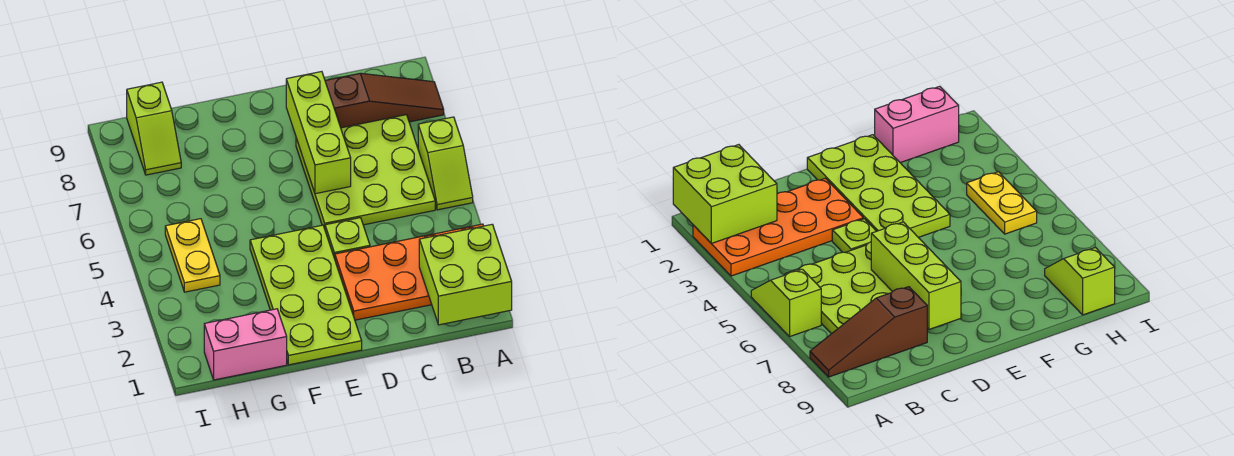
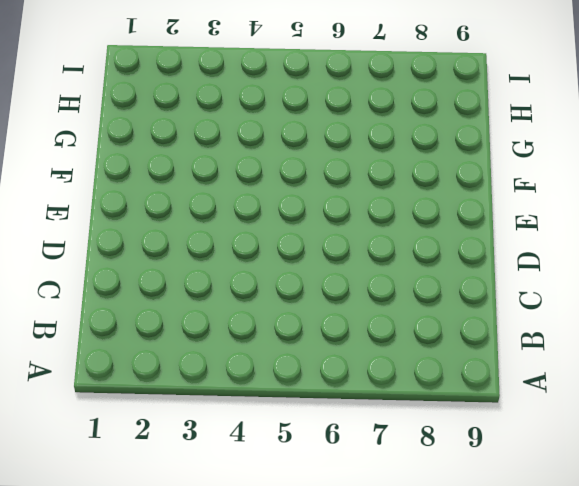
none -> orange plate A2:D3 level 1
none -> lime slope A5:A6 level 1 top 6

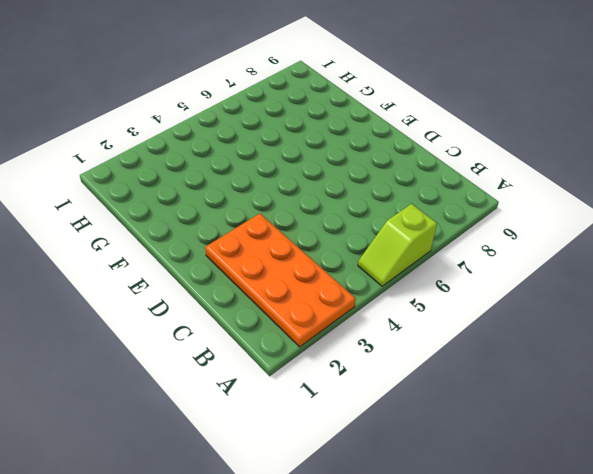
none -> brown slope A8:C8 level 1 top C
none -> lime plate B5:D7 level 1

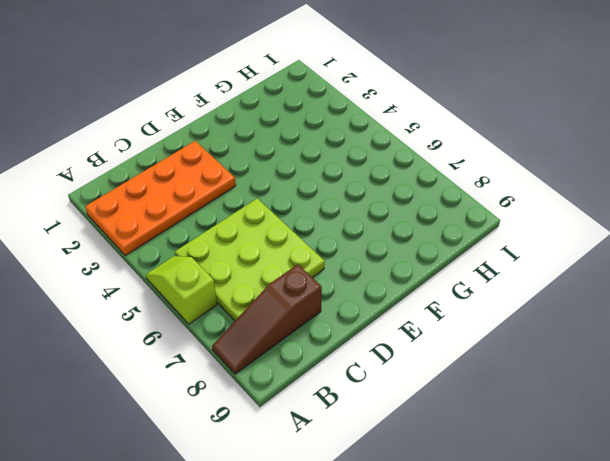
none -> lime plate D4 level 1
none -> lime plate E1:F4 level 1

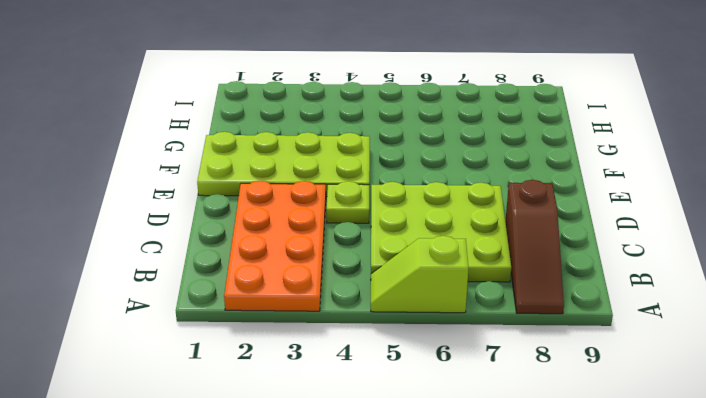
none -> pink brick G1:H1 level 1
none -> yellow plate H4:H5 level 1

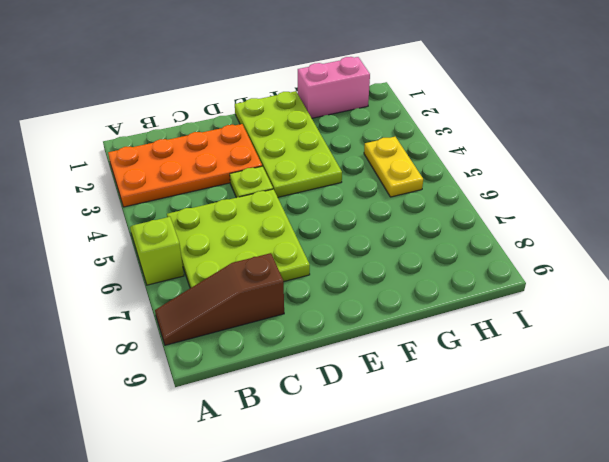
none -> lime slope H8:H9 level 1 top 9
none -> lime brick A1:B2 level 2

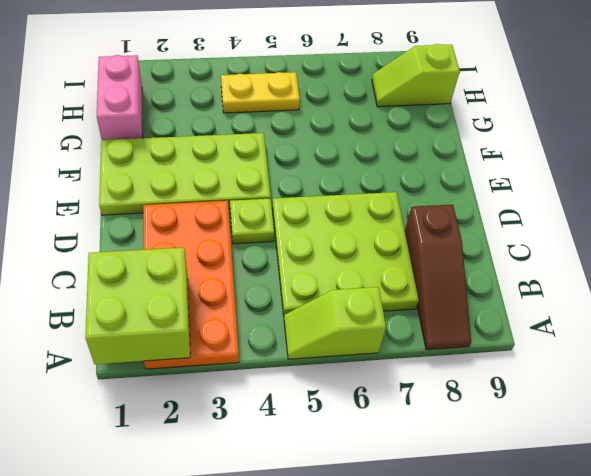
none -> lime brick D6:D8 level 2

